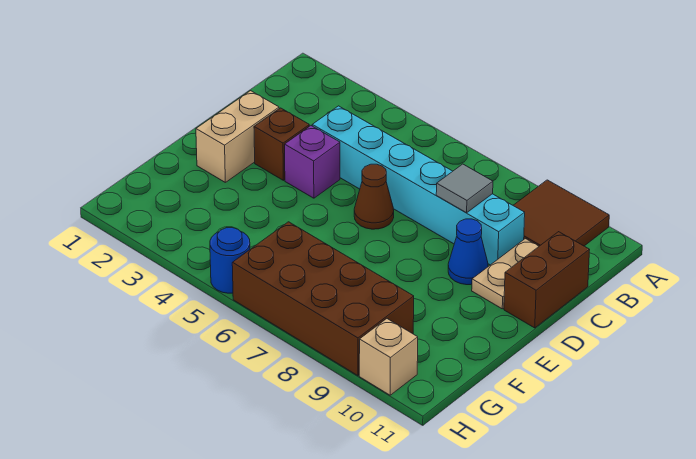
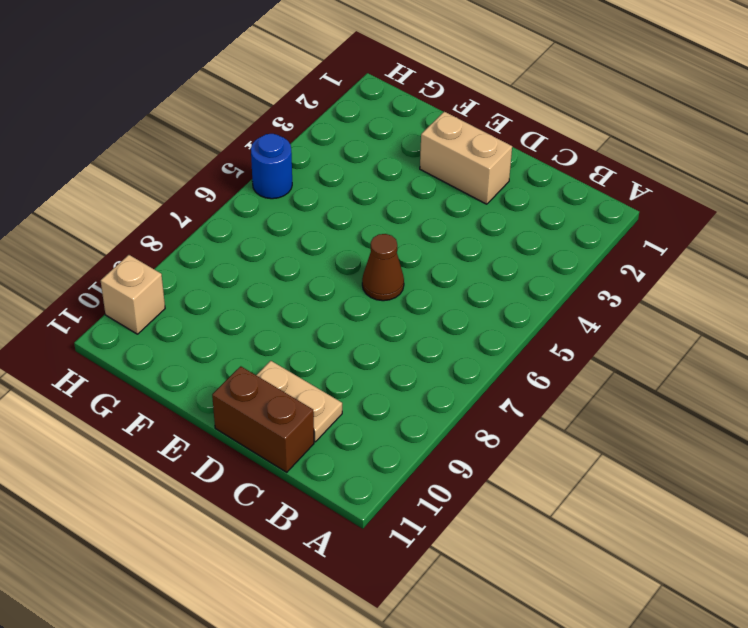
none -> brown tile A9:B10 level 1
none -> cyan brick C4:C9 level 1
none -> brown brick D3 level 1

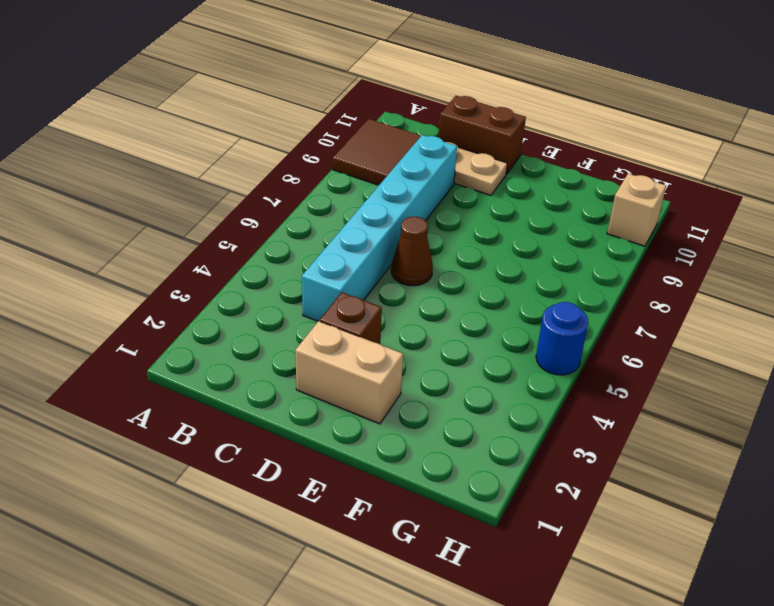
none -> purple brick D4 level 1
none -> blue cone D9 level 1
none -> brown brick G6:H9 level 1

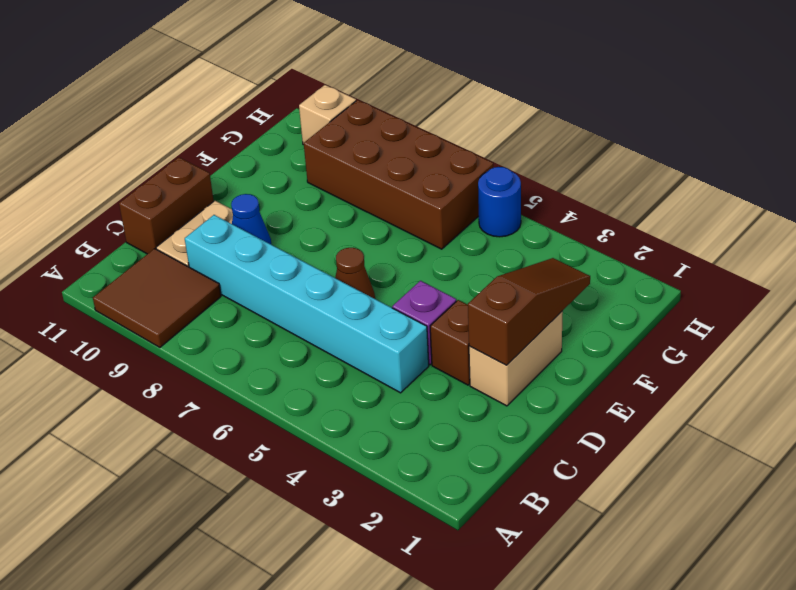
brown slope D2:F2 level 2 top D -> none
none -> grey tile C8 level 2

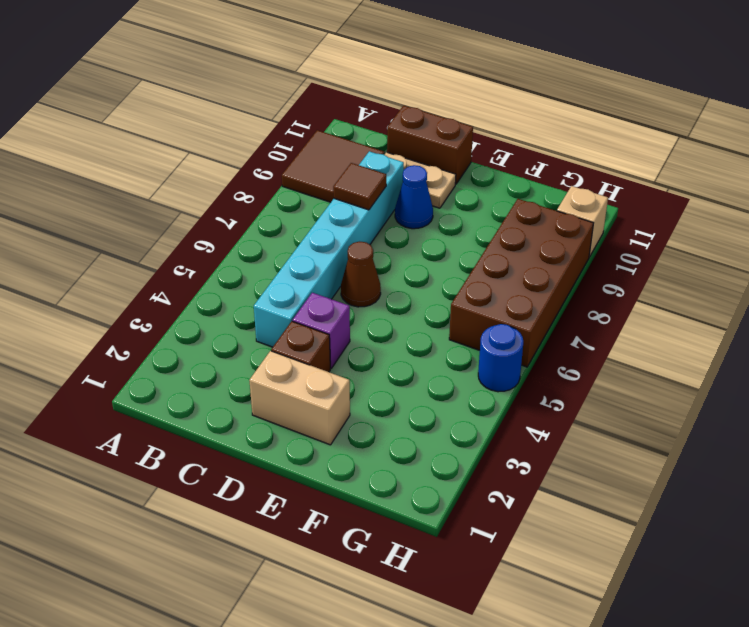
brown tile C8 level 2 -> grey tile C8 level 2

